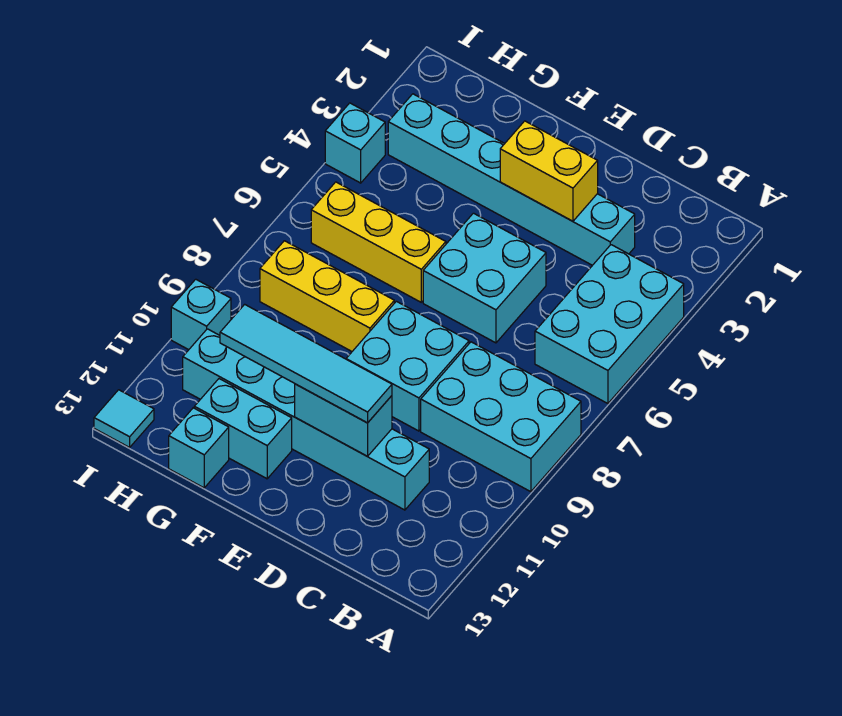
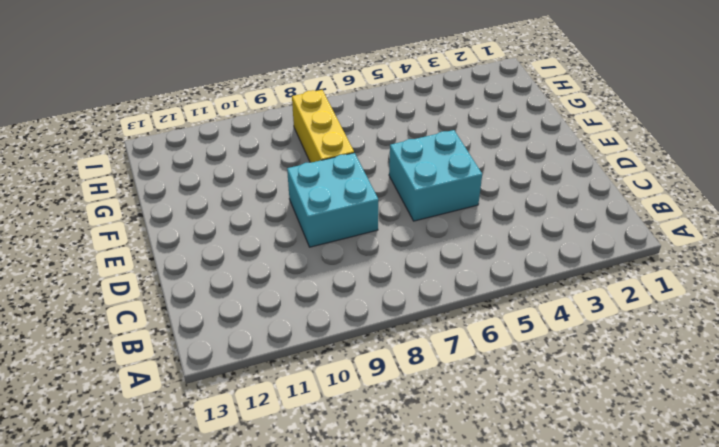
none -> cyan brick A4:B6 level 1
none -> cyan brick A8:C9 level 1
none -> cyan brick C3:H3 level 1

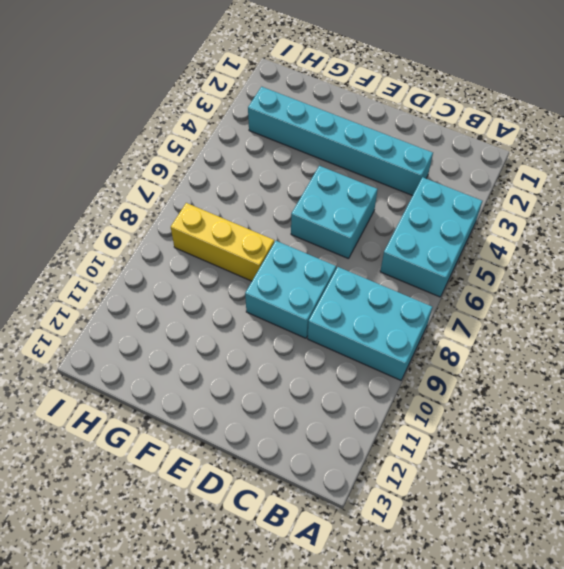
none -> cyan brick C11:H11 level 1
none -> yellow brick F6:H6 level 1
none -> cyan brick F12:G12 level 1

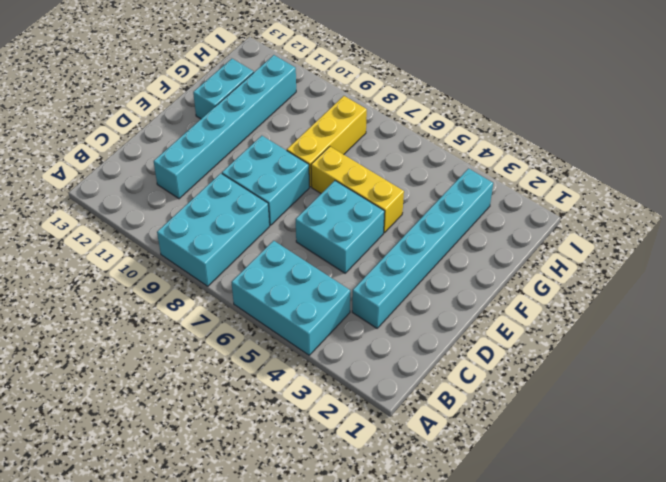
yellow brick F5:F7 level 1 -> yellow brick F6:H6 level 1
none -> cyan brick G13 level 1
none -> cyan brick I4 level 1
none -> cyan brick I10 level 1

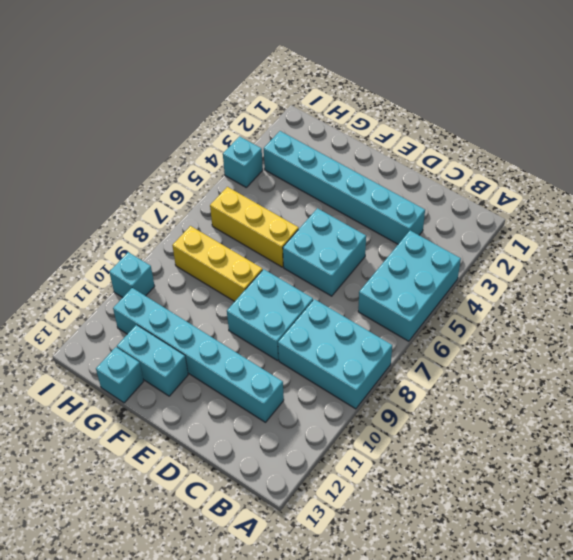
none -> cyan tile I13 level 1
none -> yellow brick D3:E3 level 2
none -> cyan brick D11:E11 level 2

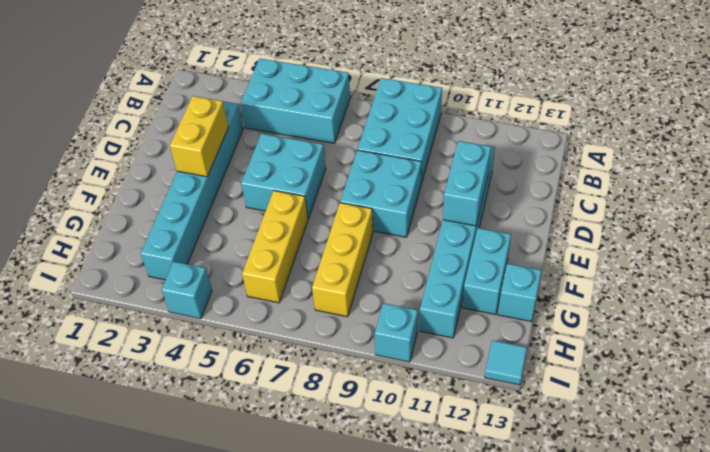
none -> cyan tile D11:G11 level 3

